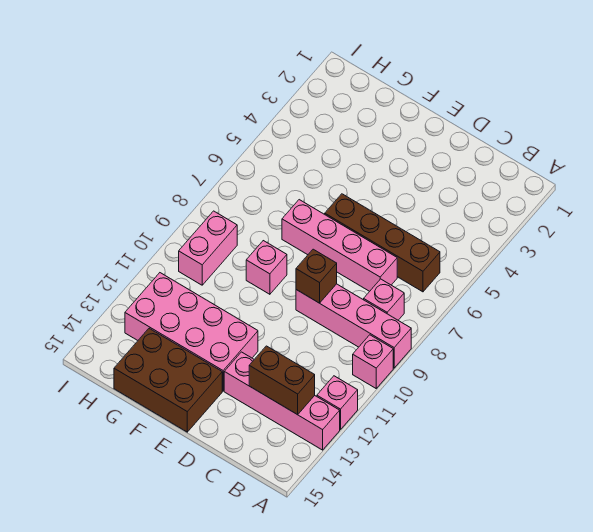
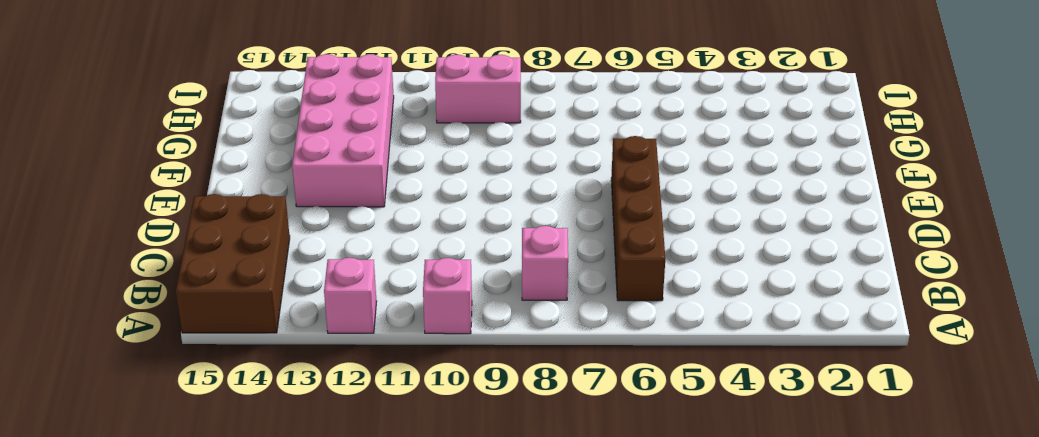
brown brick A14:C15 level 1 -> brown brick E14:G15 level 1
none -> pink brick A9:D9 level 1
none -> pink brick A13:D13 level 1
none -> pink brick C7:F7 level 1

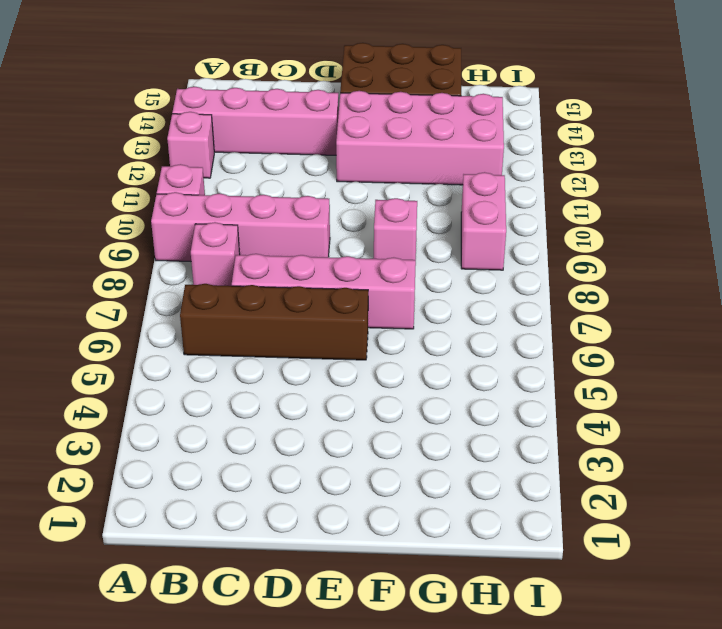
none -> brown brick B13:C13 level 2
none -> brown brick D9 level 2

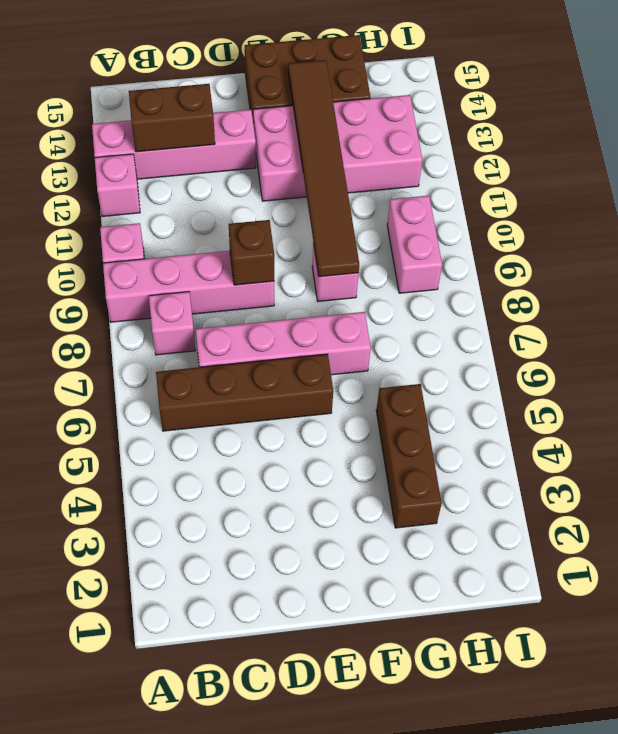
brown tile F9:F14 level 2 -> none
brown brick G3:G5 level 1 -> none

